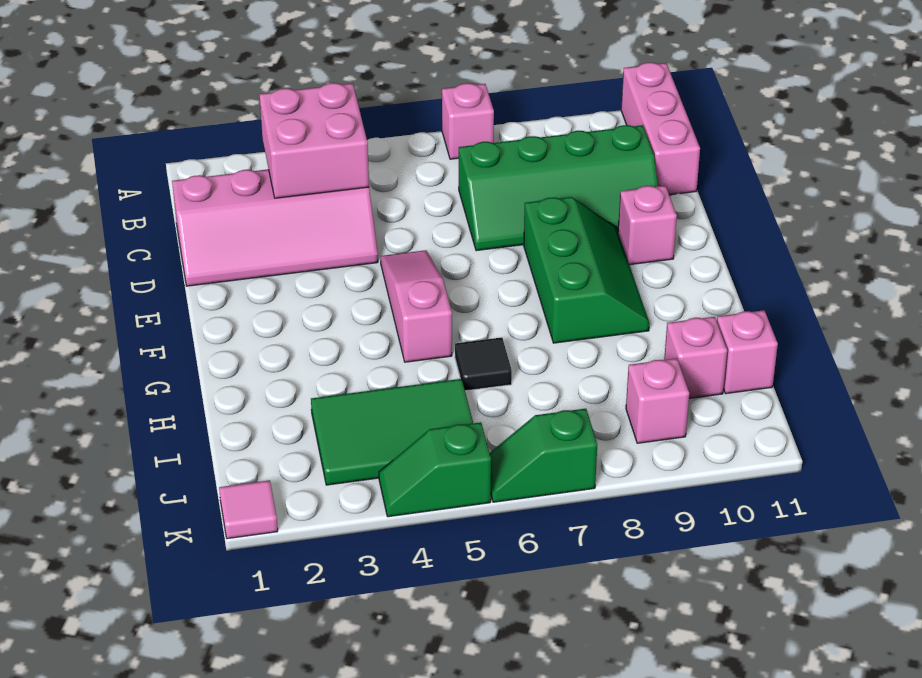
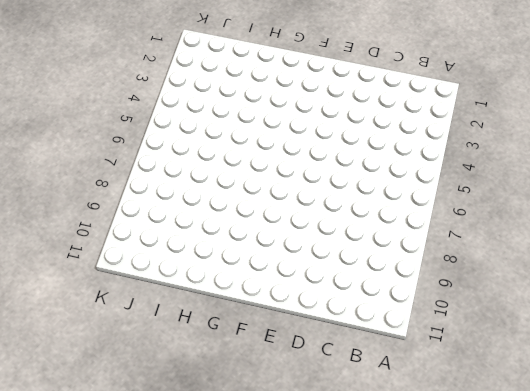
none -> pink brick A7 level 1
none -> pink brick A11:C11 level 1
none -> pink slope C1:D4 level 1 top C

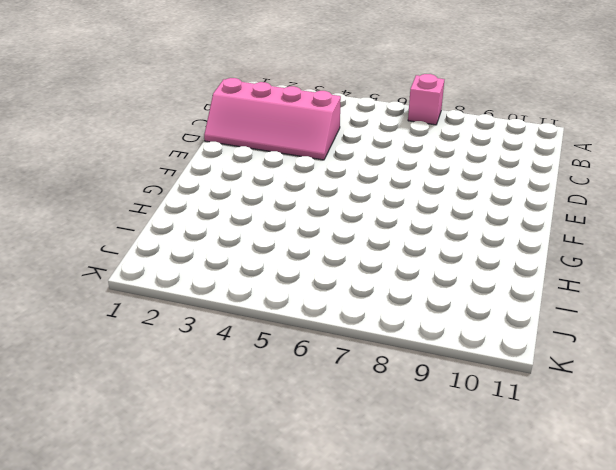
none -> pink brick A11:C11 level 1
none -> green slope C7:D10 level 1 top C
none -> pink slope E5:G5 level 1 top G

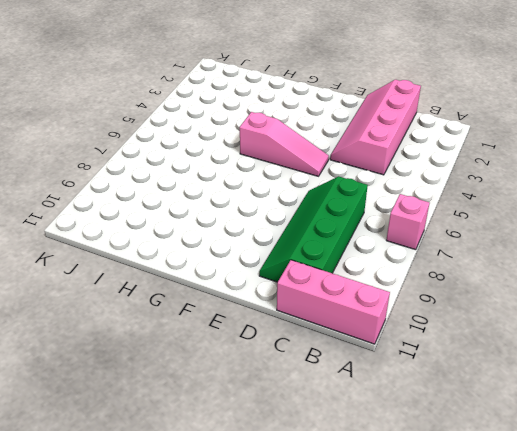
none -> green slope E8:G9 level 1 top 8
none -> pink brick E10 level 1
none -> black tile H6 level 1

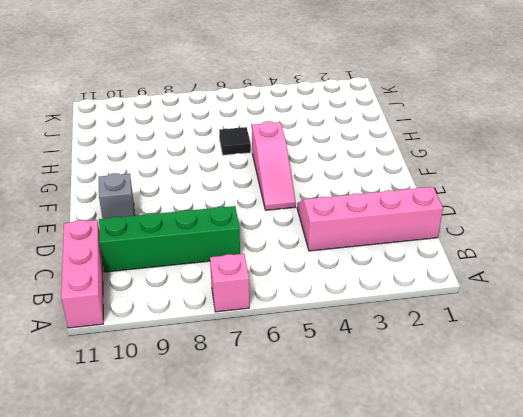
grey brick E10 level 1 -> pink brick E10 level 1
none -> green slope E8:G9 level 1 top 8
none -> green tile I3:J5 level 1
none -> pink brick I10 level 1

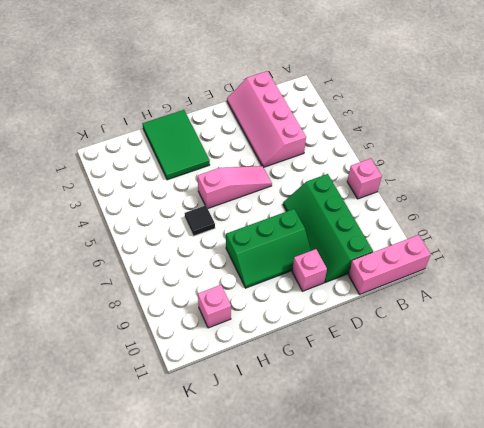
green tile G1:H3 level 1 -> green tile I3:J5 level 1
none -> pink brick I11 level 1
none -> pink brick J9 level 1
none -> pink tile K1 level 1

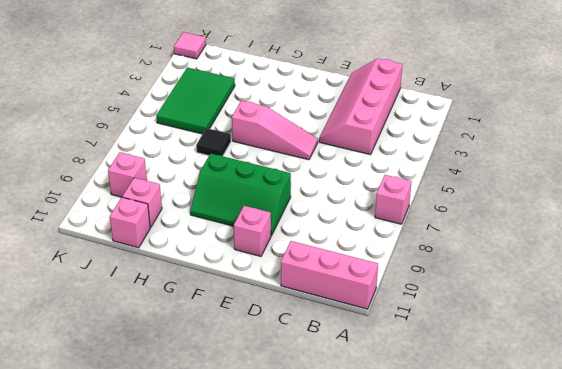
none -> green slope C7:D10 level 1 top C
none -> green slope K4:K5 level 1 top 5
none -> green slope K6:K7 level 1 top 7

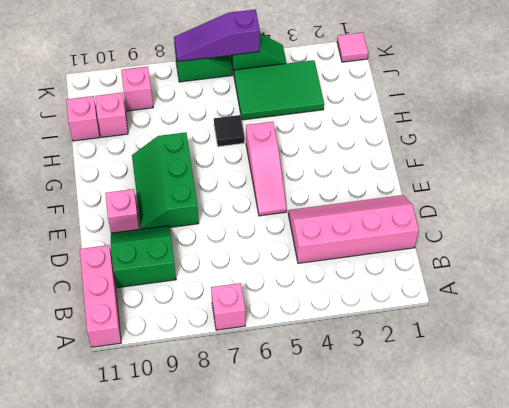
green slope C9:D10 level 1 top C -> green slope C7:D10 level 1 top C
purple slope K5:K7 level 2 top 5 -> none
none -> pink brick B3:C4 level 2

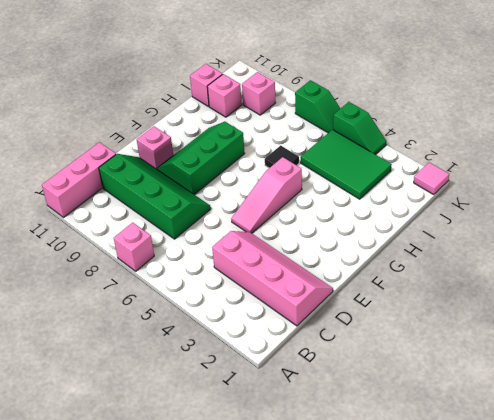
none -> pink brick B3:C4 level 2

